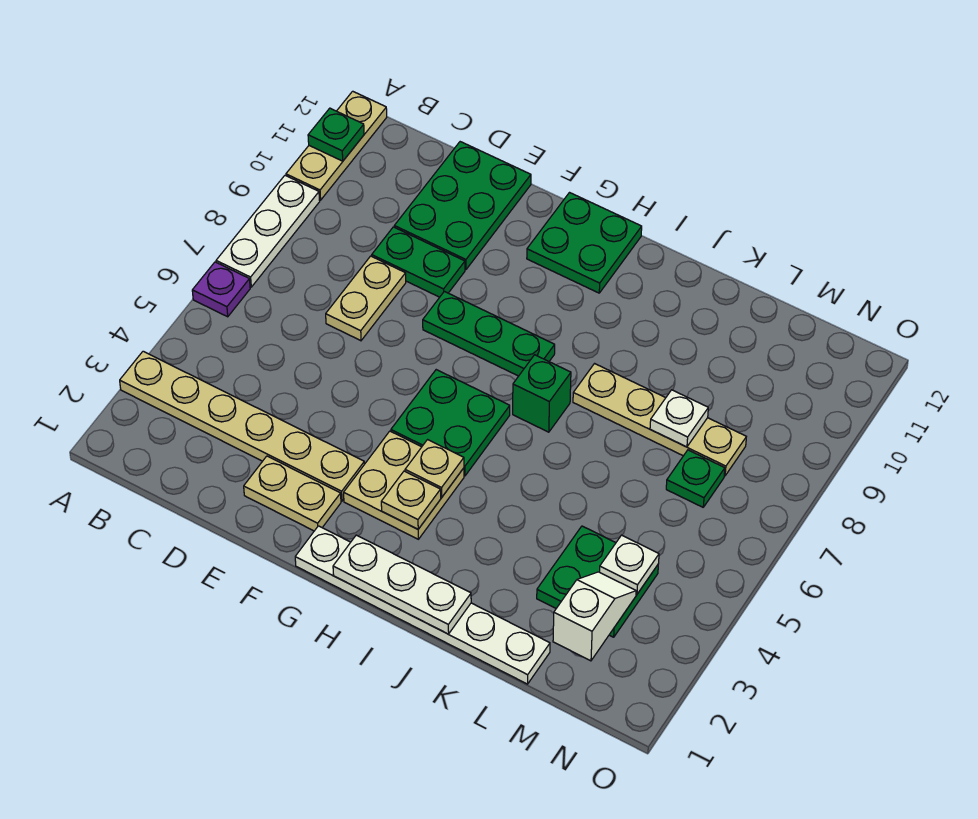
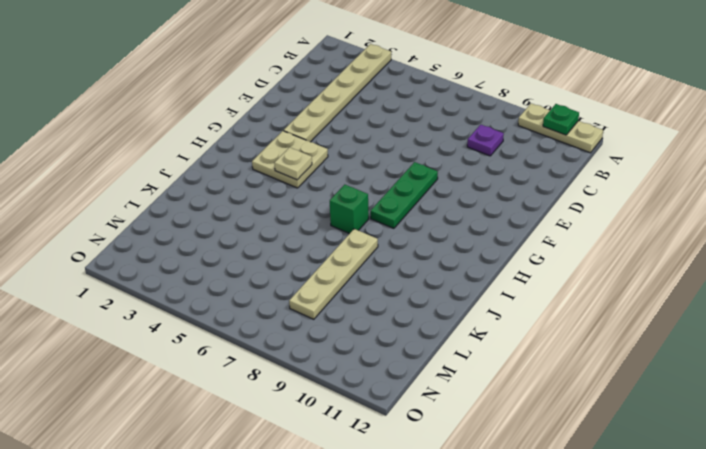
purple plate C9 level 1 -> purple plate A6 level 1
none -> white plate A7:A9 level 1
none -> tan plate D7:D8 level 1
none -> green plate D9:E9 level 1

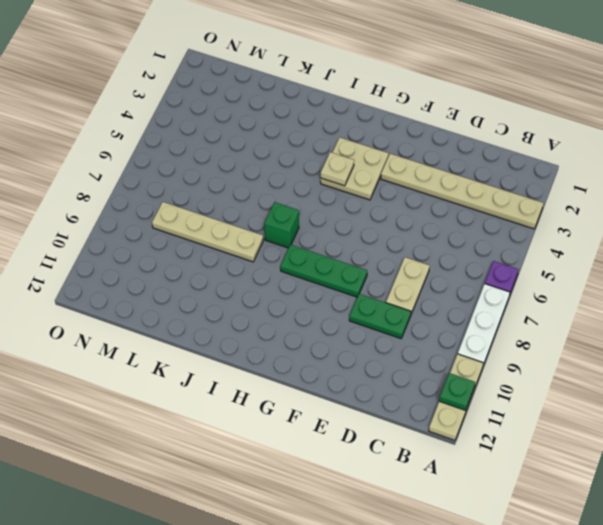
none -> green plate D10:E12 level 1
none -> tan plate E2:F2 level 1
none -> white plate G1:L1 level 1

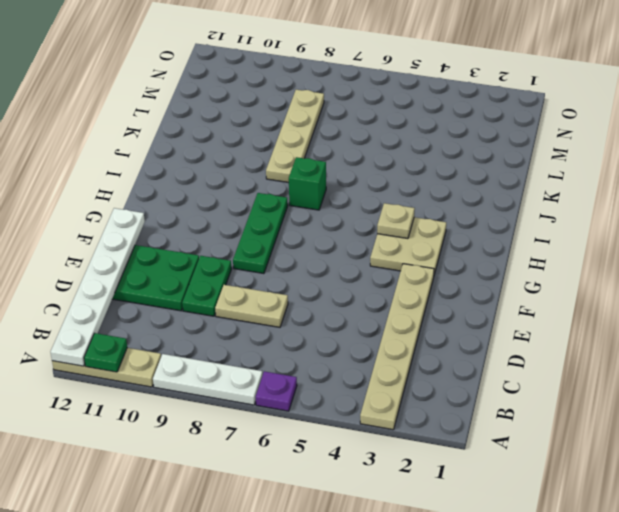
white plate A12:F12 level 2 -> white plate G1:L1 level 1
none -> tan plate E2:F2 level 1
none -> green plate G5:H6 level 1
none -> green plate G11:H12 level 1

